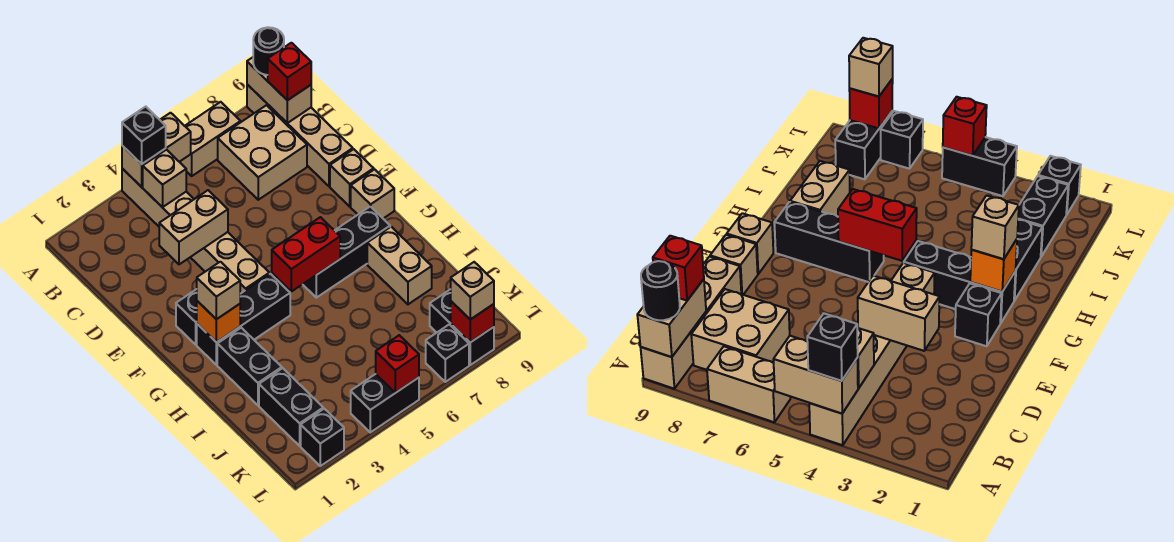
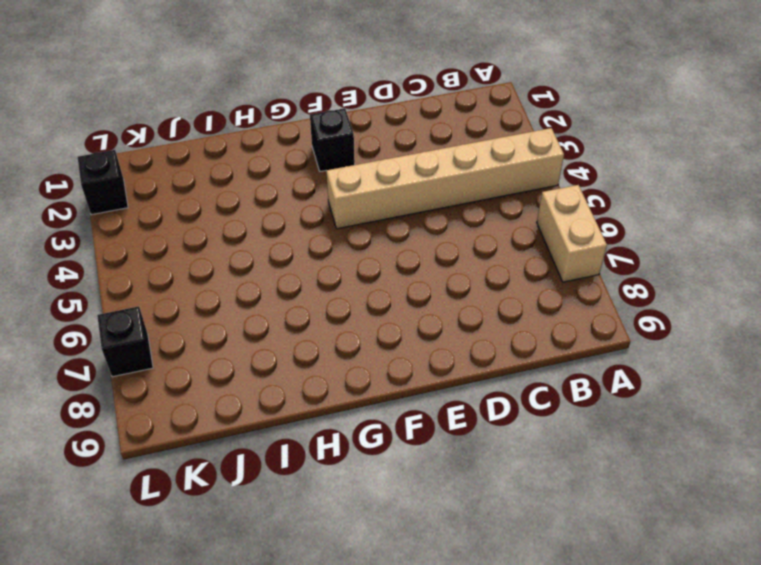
none -> tan brick A9:D9 level 1
none -> tan brick B7:C8 level 1
none -> tan brick E9 level 1

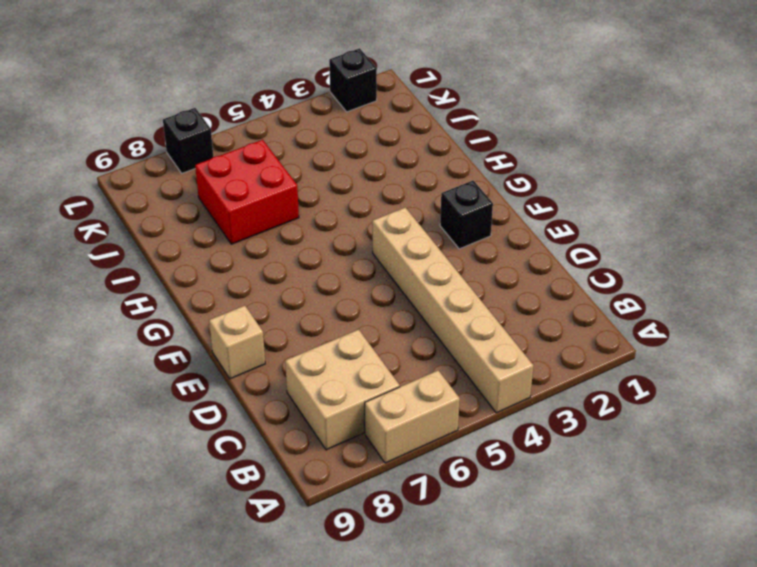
red brick I6:J7 level 1 -> none
none -> tan brick A9:D9 level 1
none -> tan brick F9 level 1
none -> black brick G2:G4 level 1

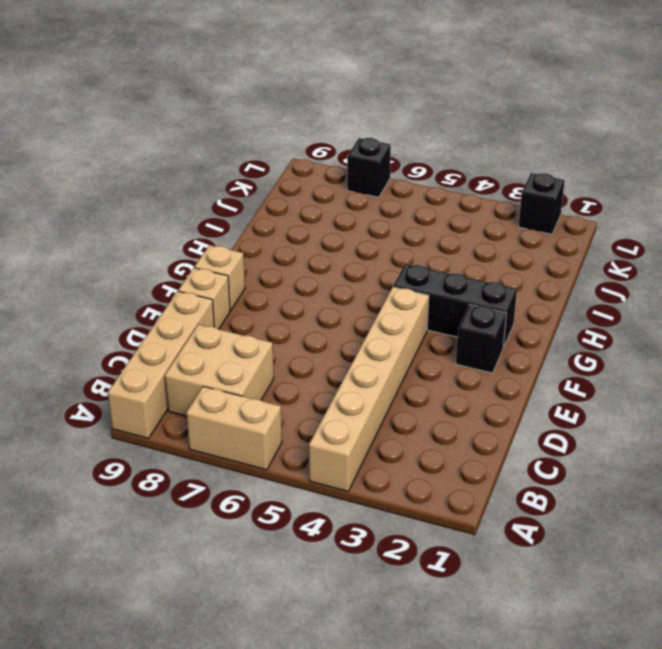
none -> black brick G6:G8 level 1
none -> black brick H2:I2 level 1
none -> tan brick H8:I8 level 1

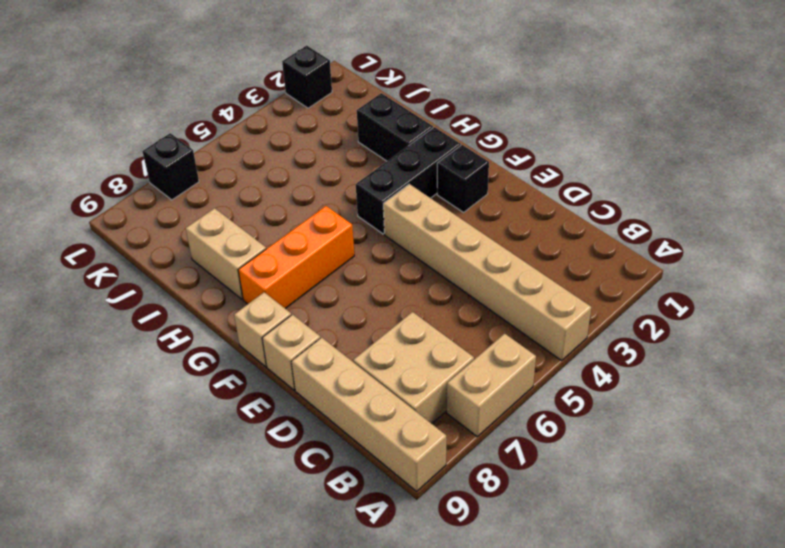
orange brick G6:G8 level 1 -> black brick G6:G8 level 1
none -> black brick J2:K2 level 1
none -> black brick K8:L8 level 1
none -> black brick L4:L5 level 1

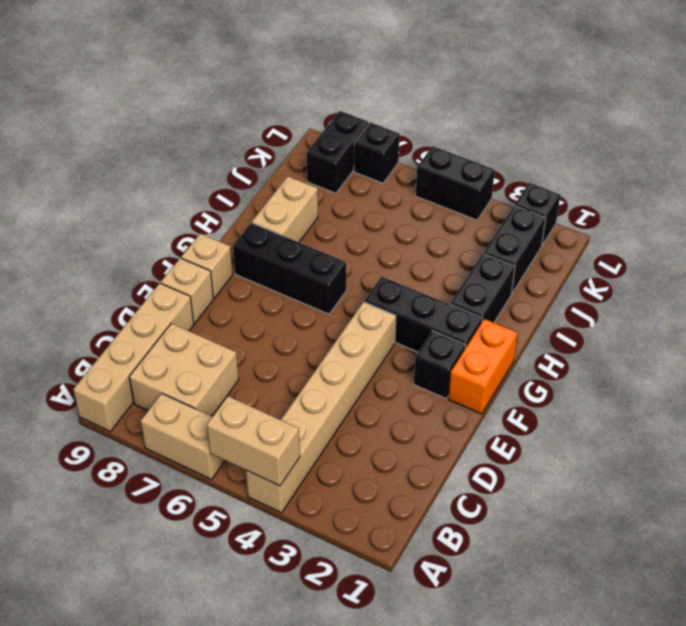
orange brick F1:G1 level 1 -> none
none -> tan brick A9:B9 level 2
none -> tan brick B4 level 2
none -> tan brick D3:D4 level 2

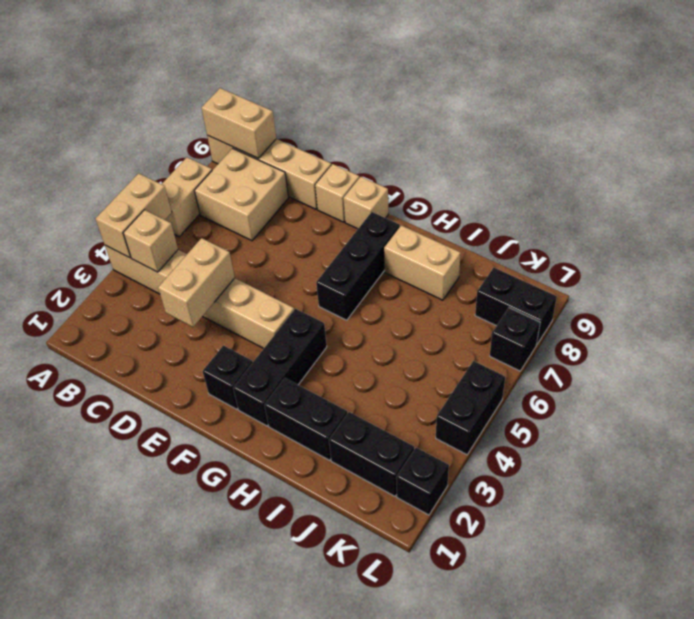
none -> orange brick G2 level 2
none -> red brick G5:G6 level 2
none -> red brick L5 level 2

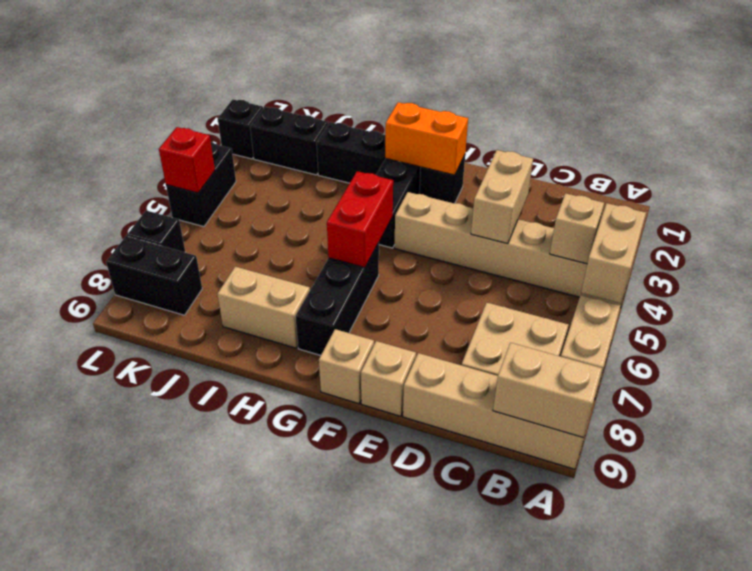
orange brick F2:G2 level 2 -> orange brick G2 level 2
none -> red brick L8 level 2
none -> black brick A4 level 3
none -> black round brick A9 level 3

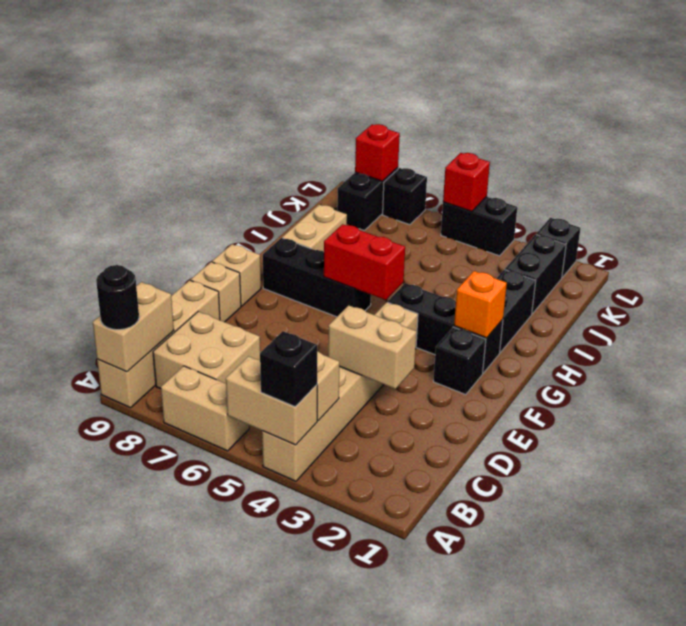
none -> red brick B9 level 3
none -> tan brick G2 level 3
none -> tan brick L8 level 3

